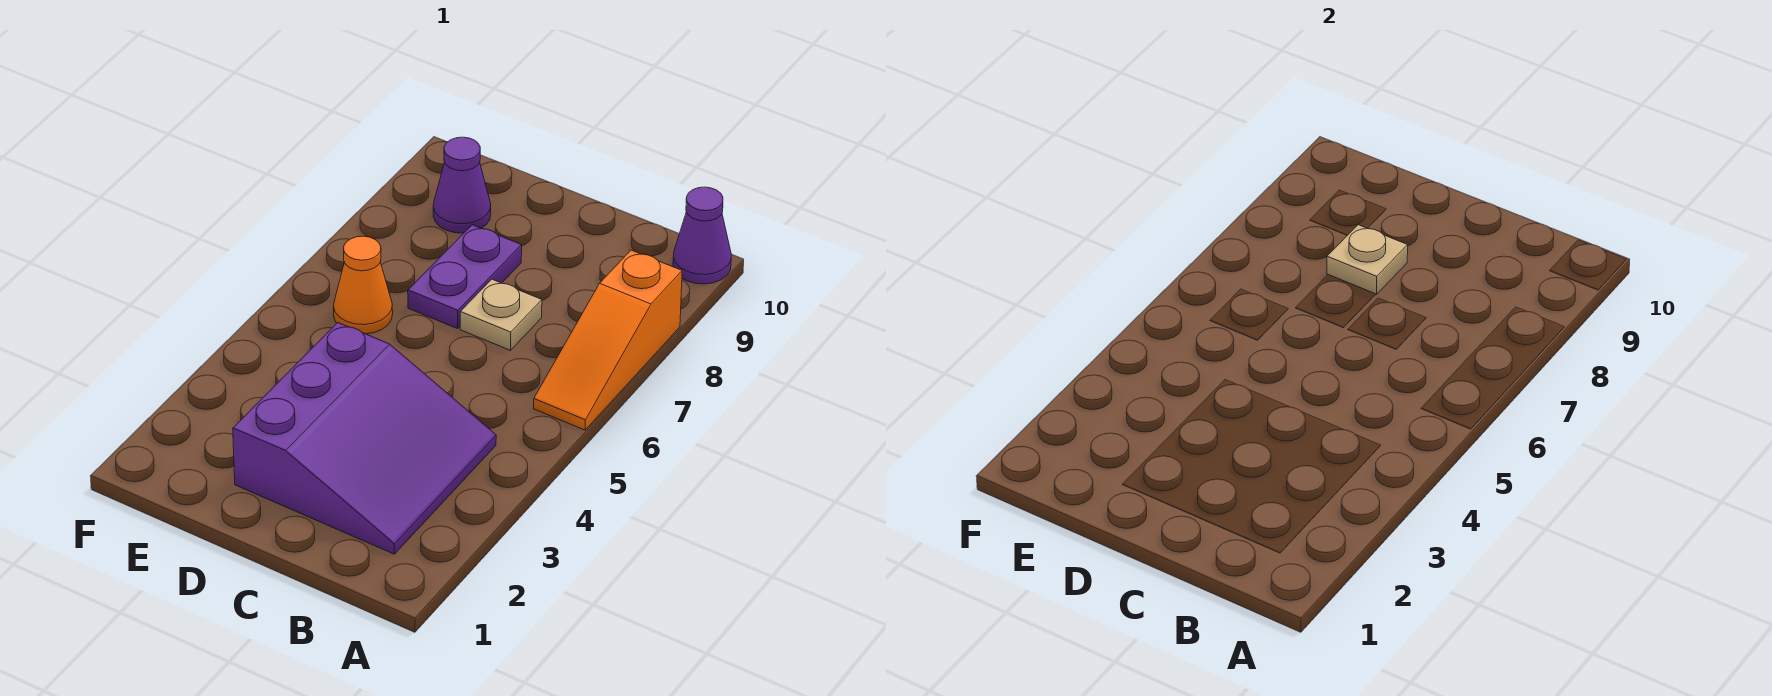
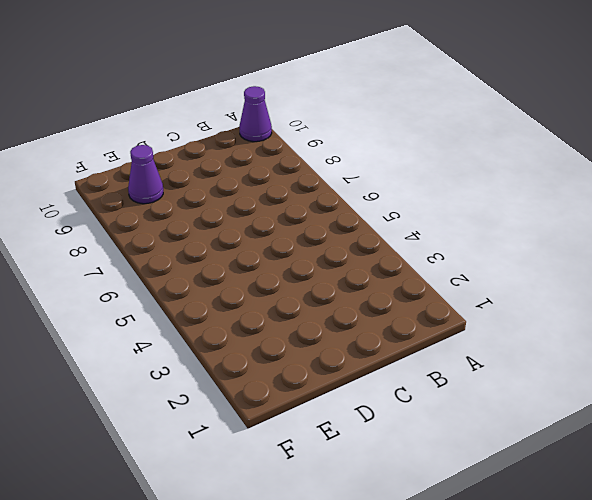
none -> orange slope A6:A8 level 1 top 8
none -> purple slope B2:D4 level 1 top D

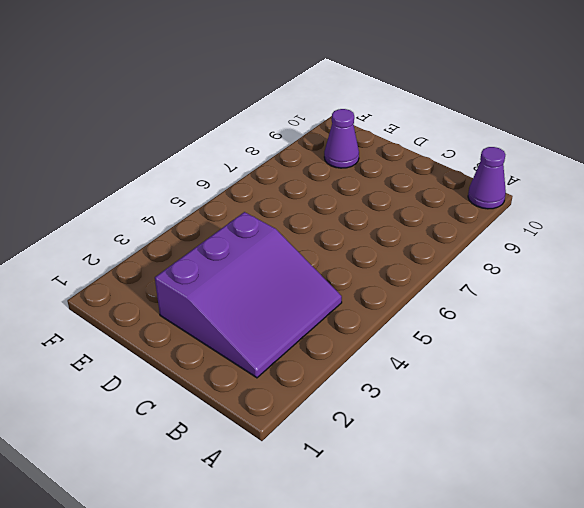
none -> orange slope A6:A8 level 1 top 8
none -> tan plate C7 level 1

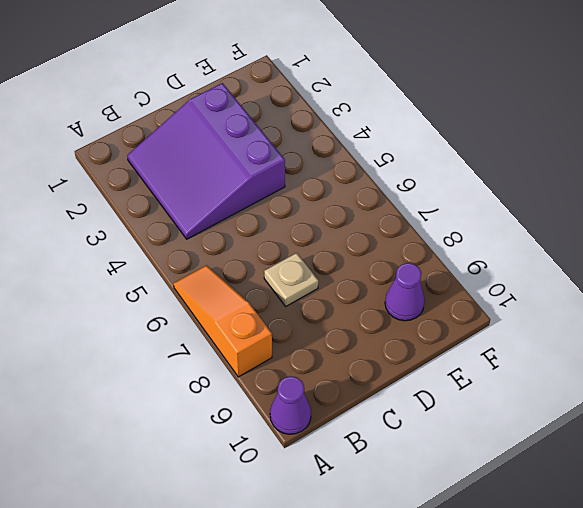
none -> purple plate D7:D8 level 1
none -> orange cone E6 level 1

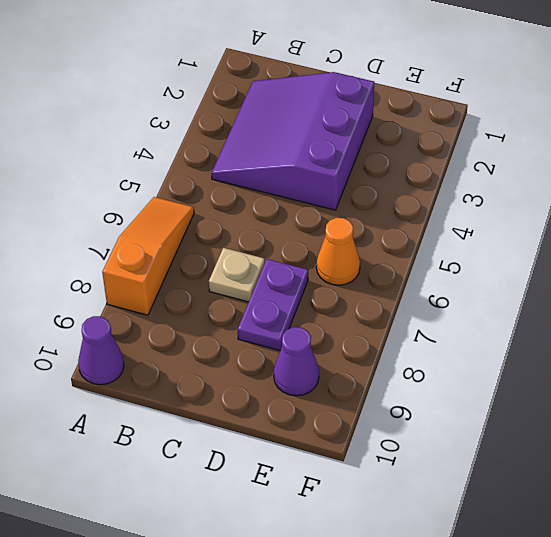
none -> tan plate D8 level 2

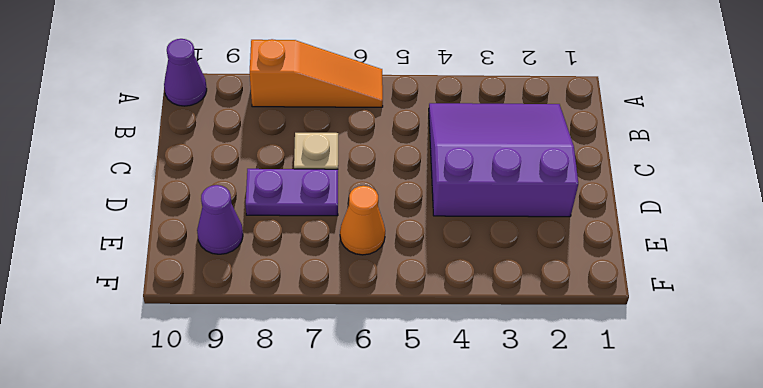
none -> tan plate D8 level 2

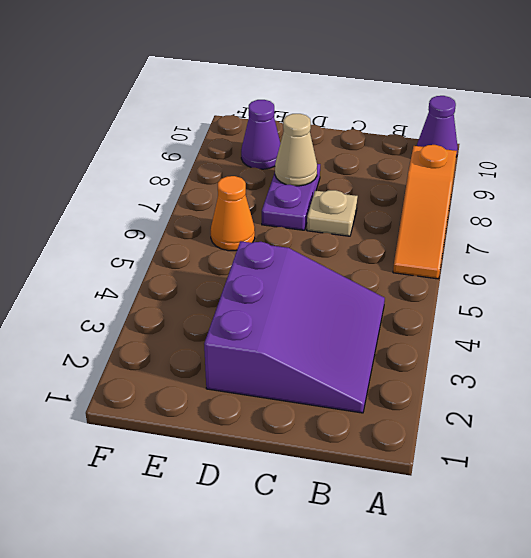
tan cone D8 level 2 -> tan plate D8 level 2

